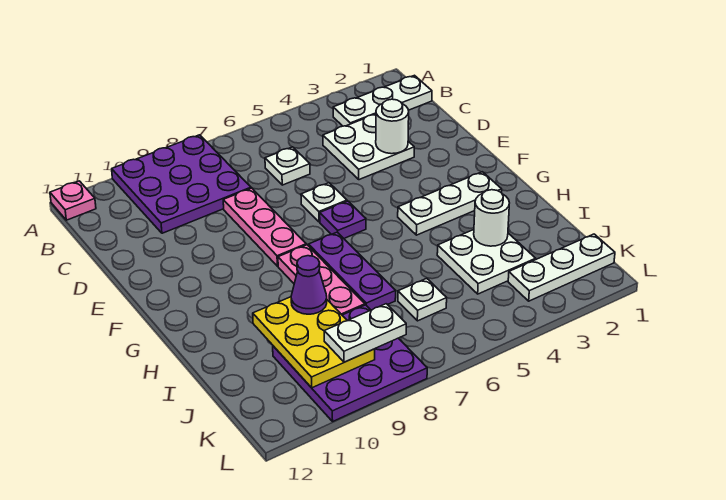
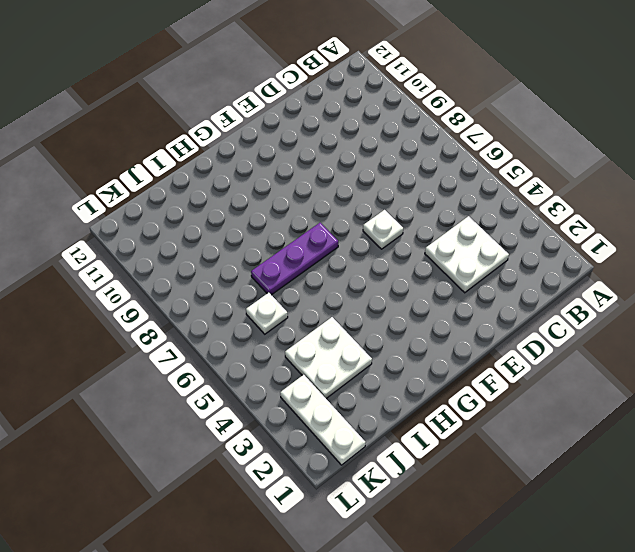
none -> purple plate A8:C10 level 1
none -> pink plate A12 level 1
none -> white plate B1:B3 level 1

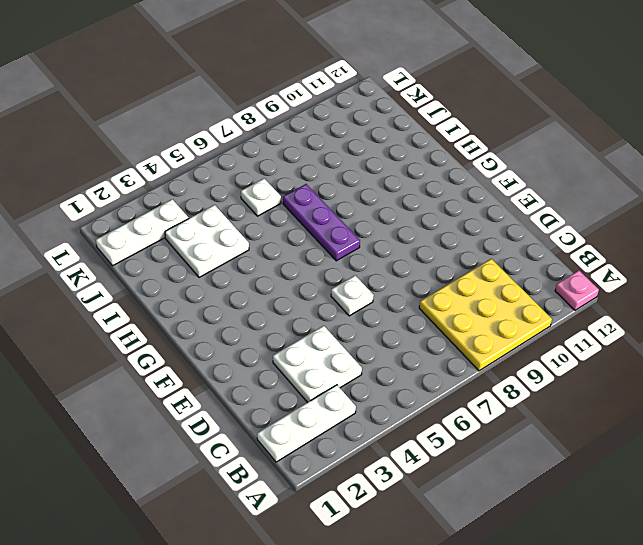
yellow plate A8:C10 level 1 -> purple plate A8:C10 level 1
none -> white plate C6 level 1
none -> pink plate D8:F8 level 1
none -> purple plate F6 level 1

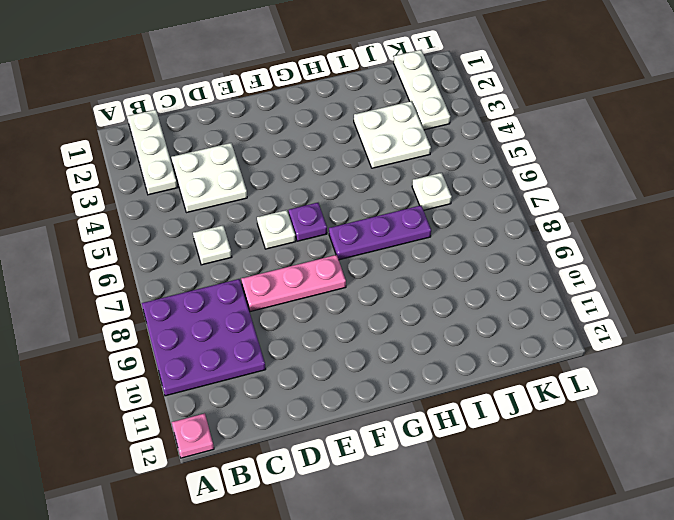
none -> white plate G2:G4 level 1
none -> pink plate G8:I8 level 1
none -> purple plate J8:L10 level 1

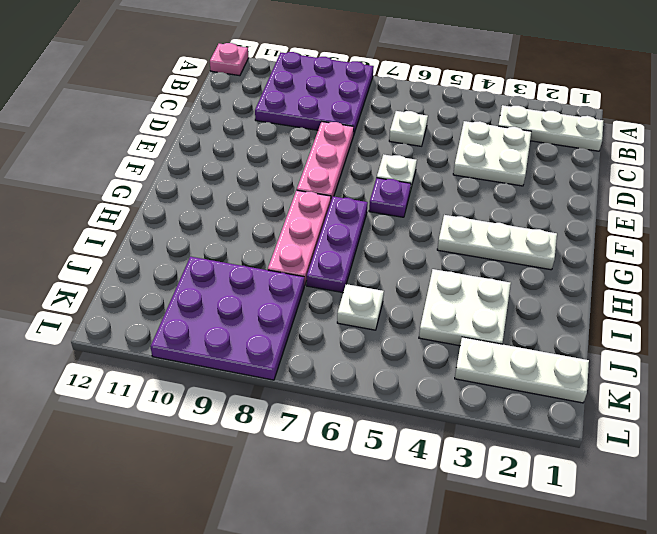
none -> white round brick D3 level 2
none -> white round brick I3 level 2
none -> yellow plate I9:K10 level 2

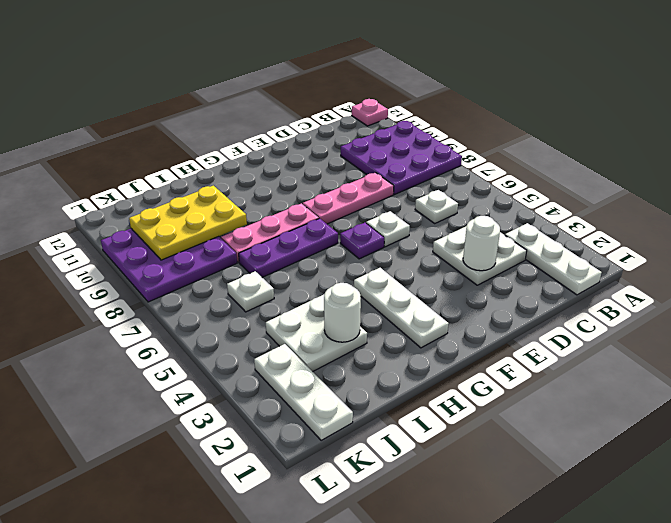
none -> purple cone I9 level 3
none -> white plate K8:K9 level 3

